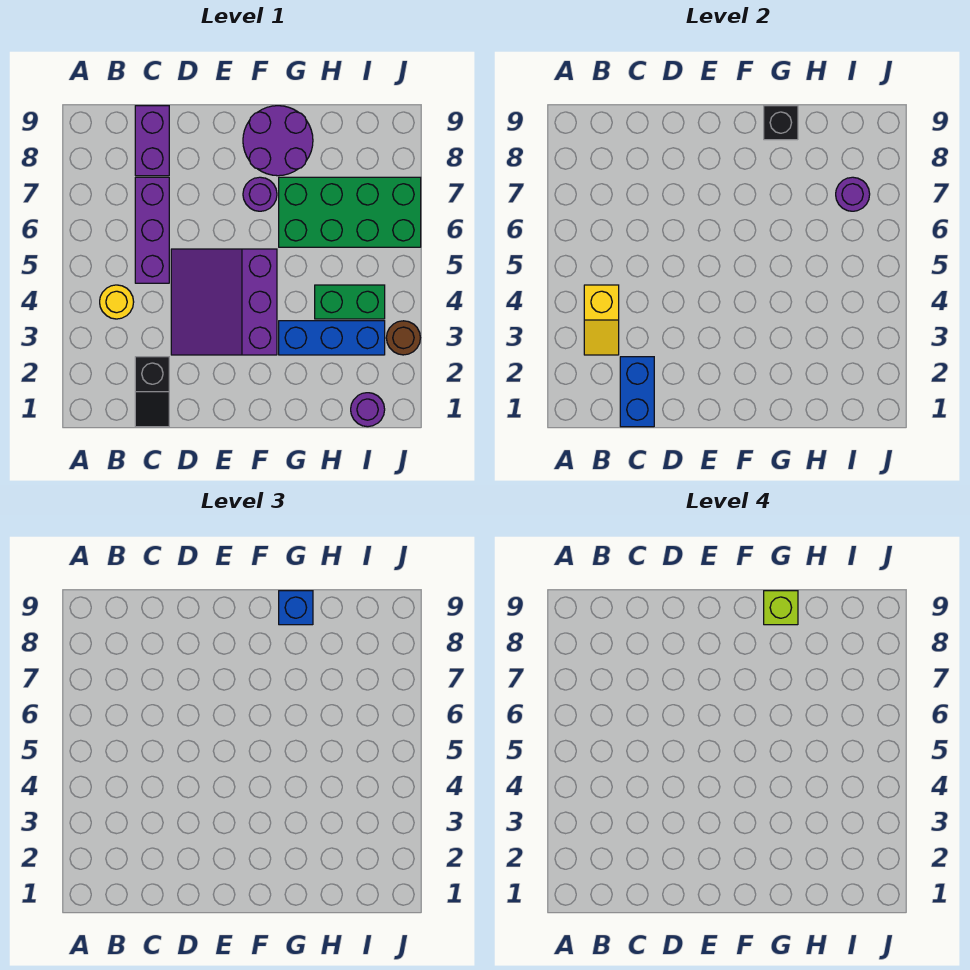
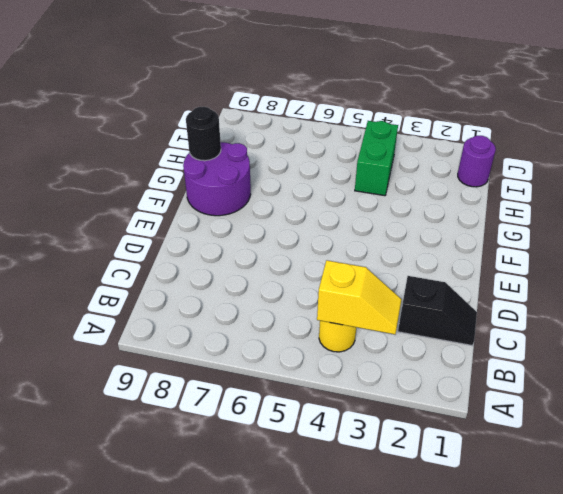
black round brick G9 level 2 -> black brick G9 level 2
none -> purple brick C5:C7 level 1
none -> purple brick C8:C9 level 1
none -> purple slope D3:F5 level 1 top F

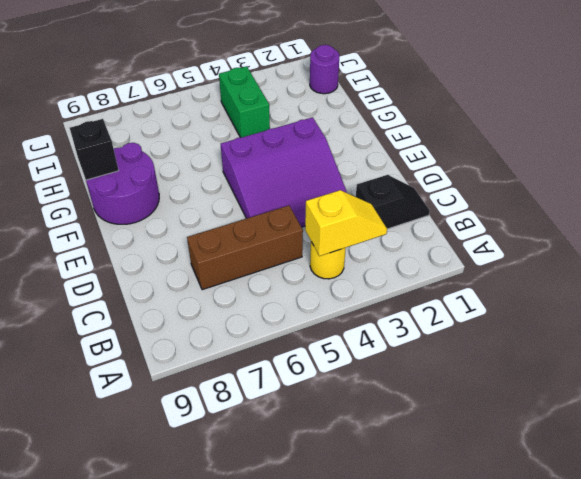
brown brick C5:C7 level 1 -> purple brick C5:C7 level 1
none -> purple brick C8:C9 level 1
none -> purple round brick F7 level 1
none -> blue brick G3:I3 level 1

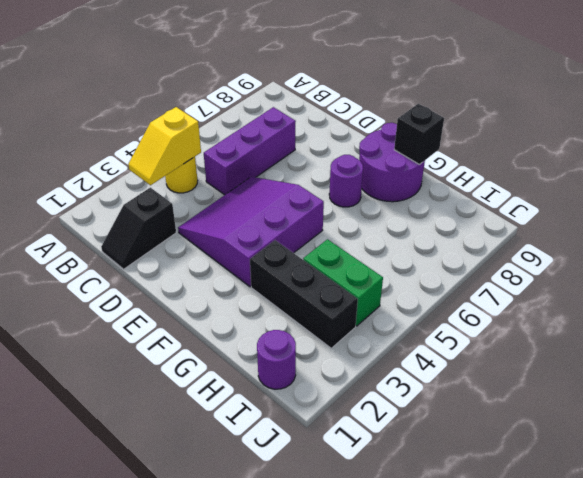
black brick G3:I3 level 1 -> blue brick G3:I3 level 1
none -> purple brick C8:C9 level 1
none -> green brick G6:J7 level 1
none -> brown round brick J3 level 1

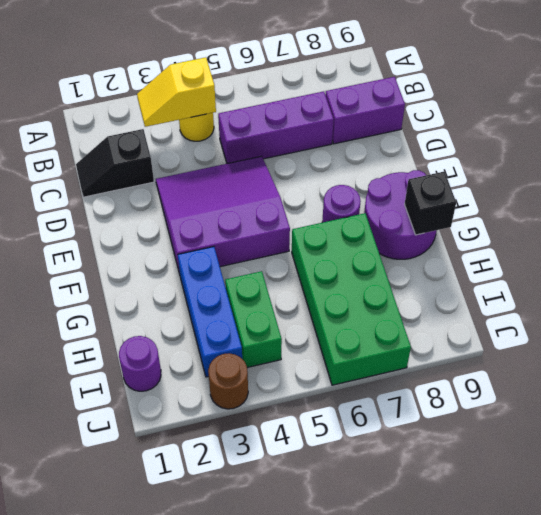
none -> blue brick C1:C2 level 2
none -> purple round brick I7 level 2
none -> blue brick G9 level 3

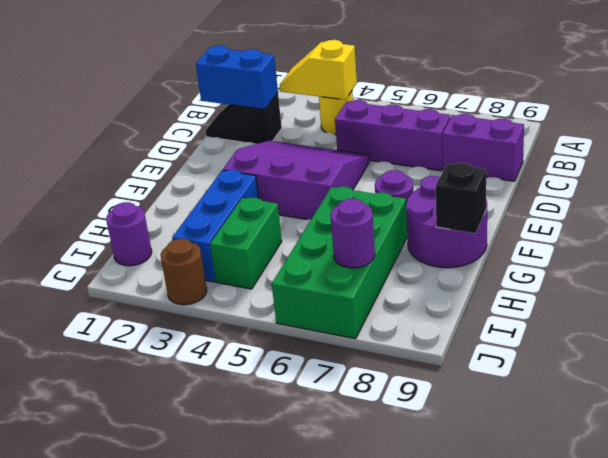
none -> blue brick G9 level 3
none -> lime brick G9 level 4

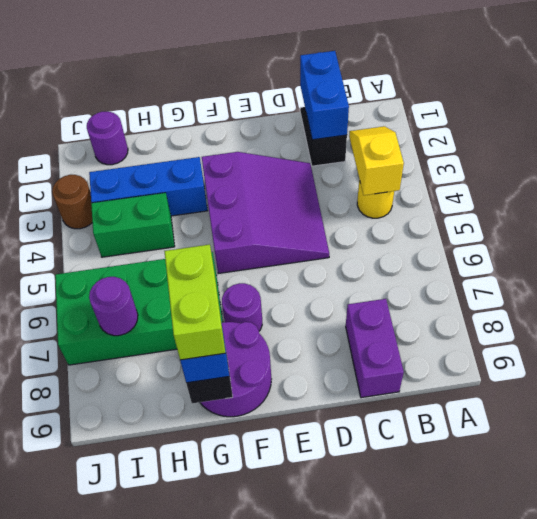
lime brick G8:G9 level 4 -> lime brick G9 level 4
none -> purple brick C5:C7 level 1

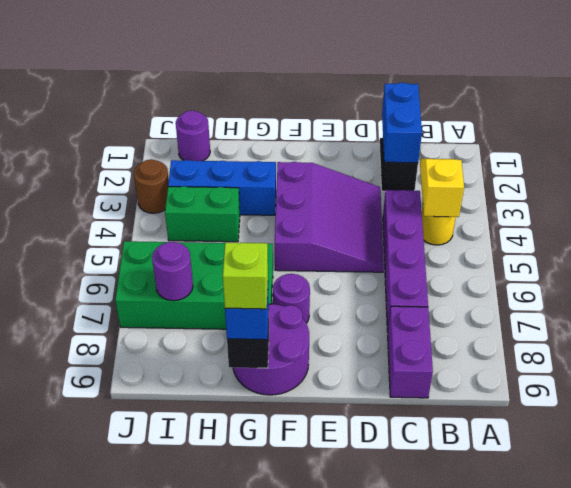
purple brick C4:C7 level 1 -> purple brick C5:C7 level 1

